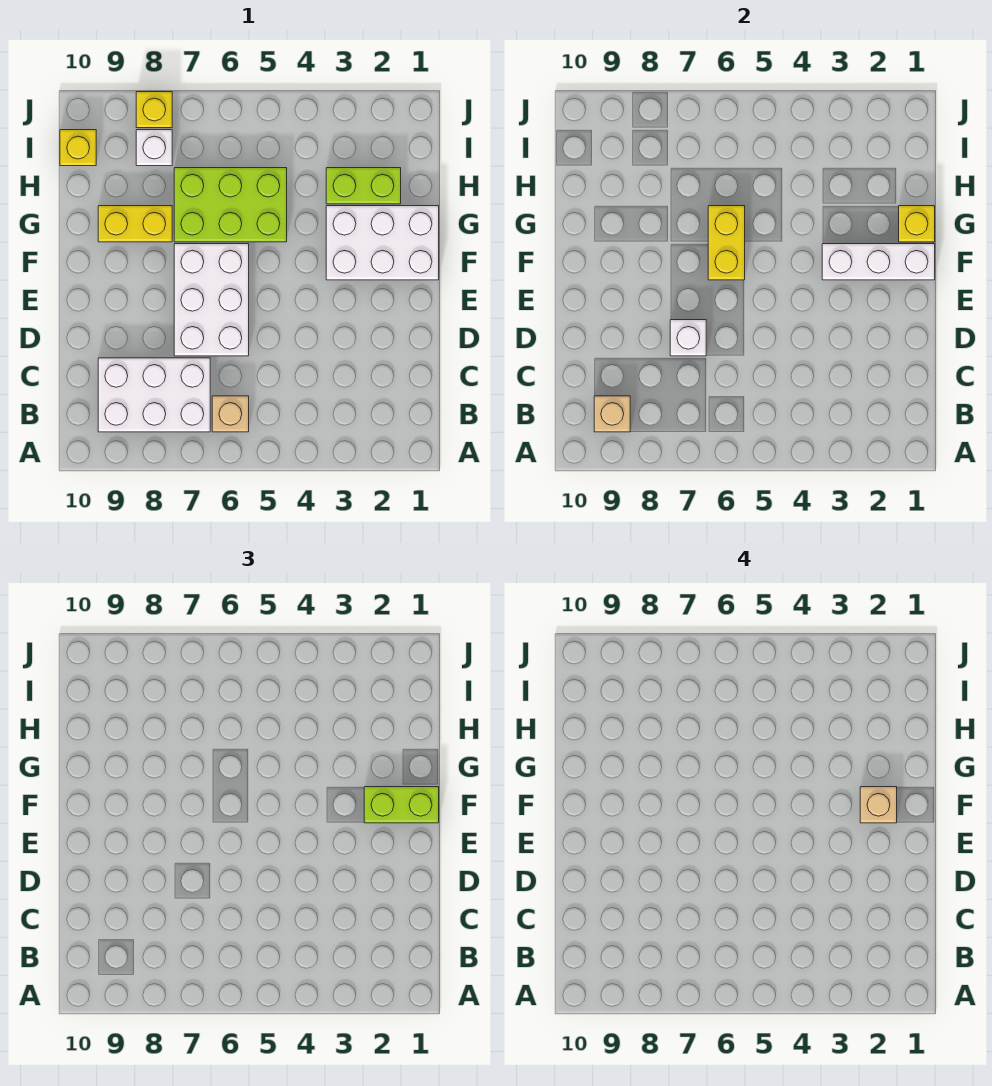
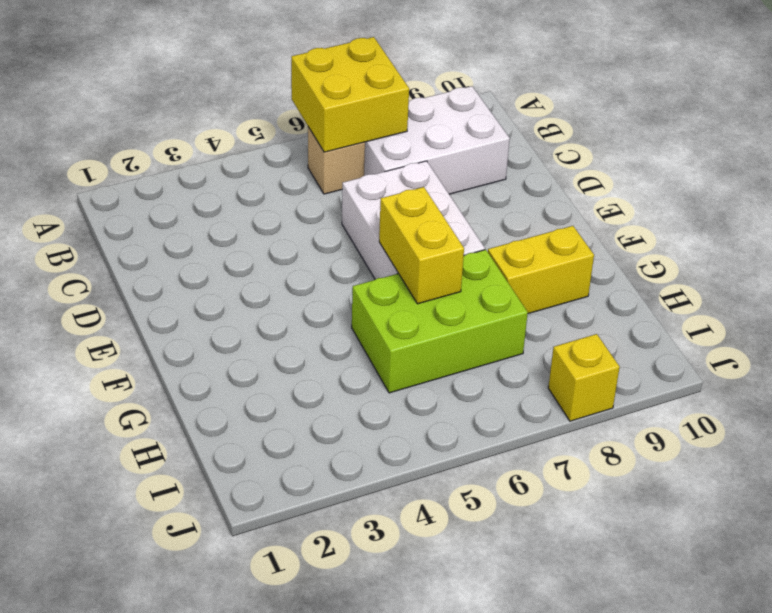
yellow brick A6:B7 level 2 -> none
none -> white brick F1:G3 level 1
none -> lime brick H2:H3 level 1
none -> white brick I8 level 1

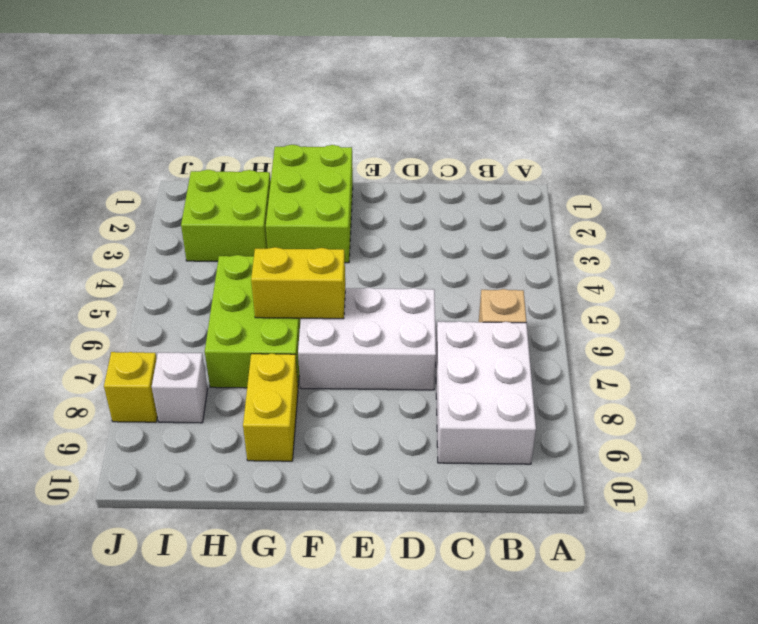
lime brick F1:G3 level 1 -> white brick F1:G3 level 1
lime brick H2:I3 level 1 -> lime brick H2:H3 level 1
none -> yellow brick I10 level 1
none -> tan brick B9 level 2
none -> white brick D7 level 2

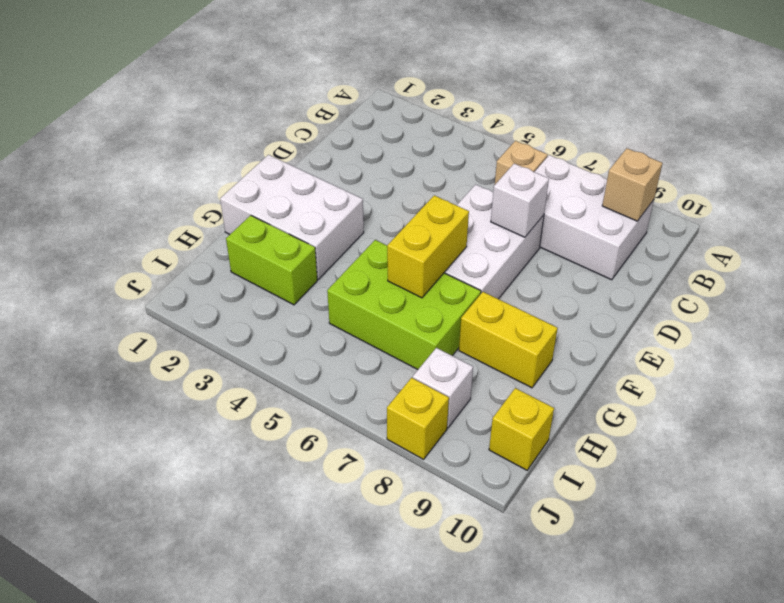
none -> white brick F1:F3 level 2
none -> yellow brick G1 level 2
none -> lime brick F1:F2 level 3

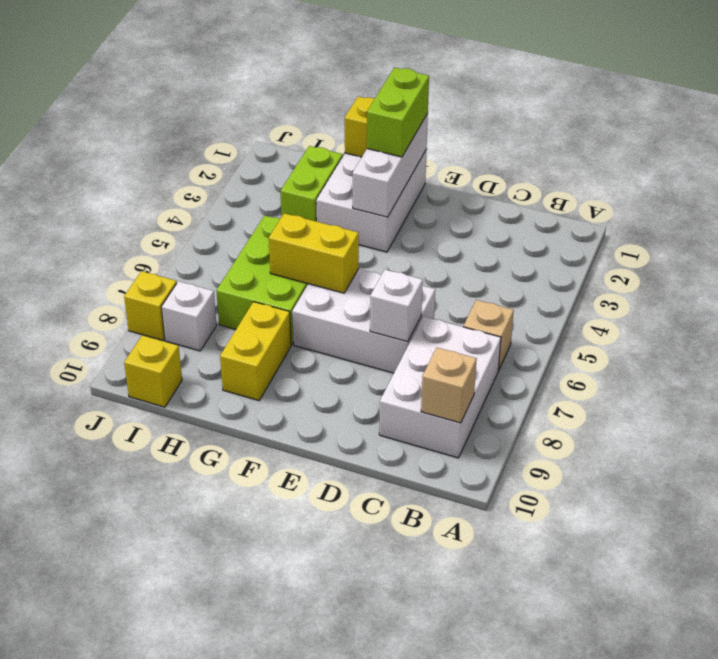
none -> tan brick F2 level 4

